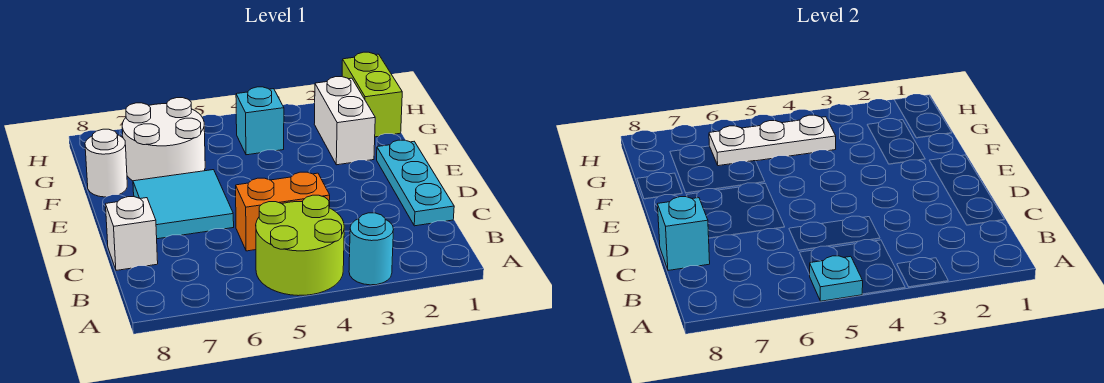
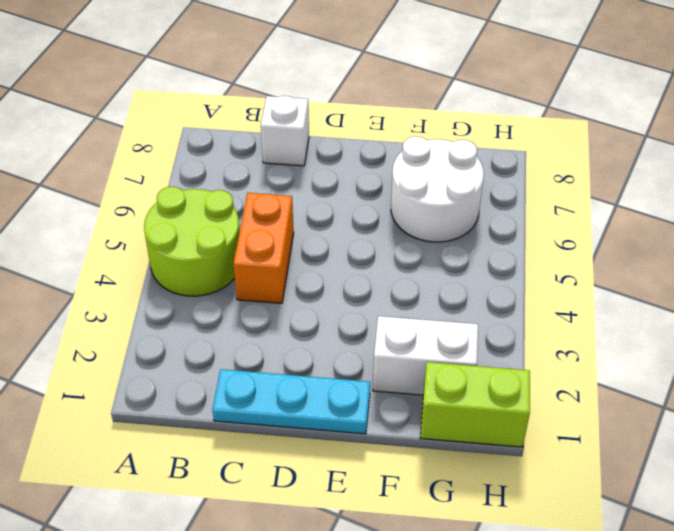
none -> cyan round brick A3 level 1
none -> cyan tile D6:E7 level 1
none -> white round brick F8 level 1

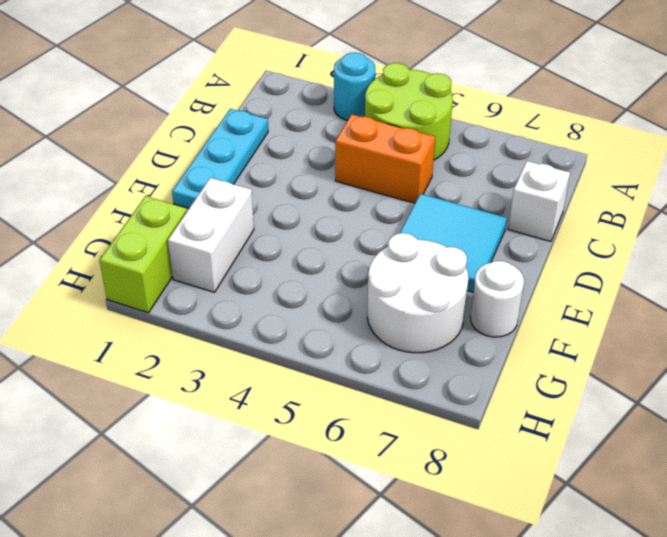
none -> cyan brick G4 level 1
none -> cyan plate A5 level 2
none -> cyan brick C8 level 2

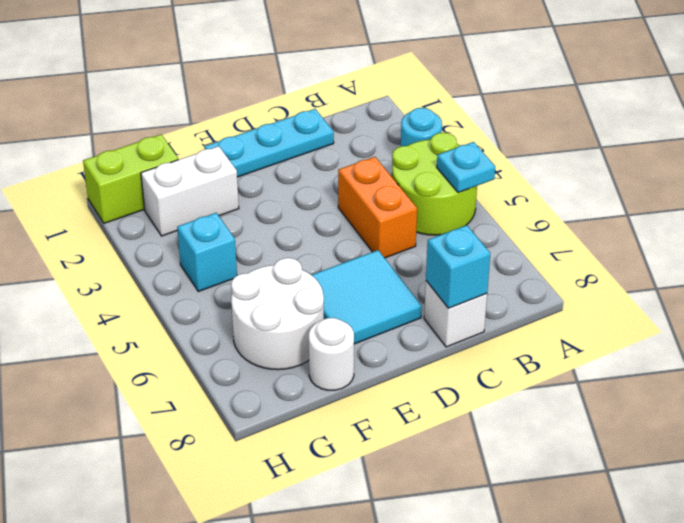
none -> white plate G4:G6 level 2

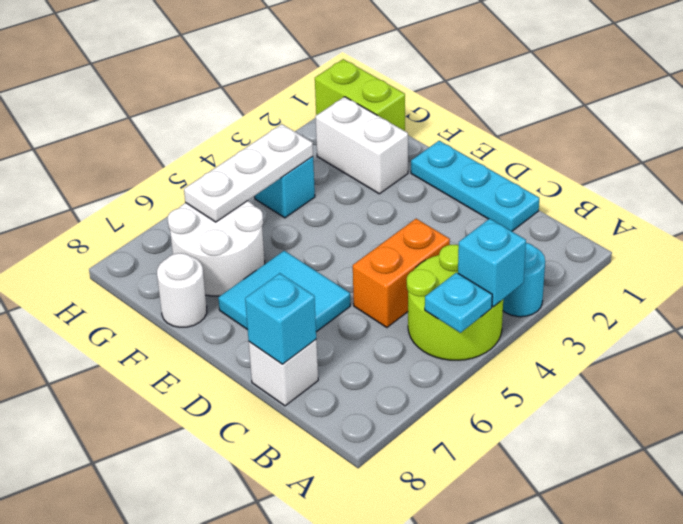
cyan brick A4 level 2 -> none

